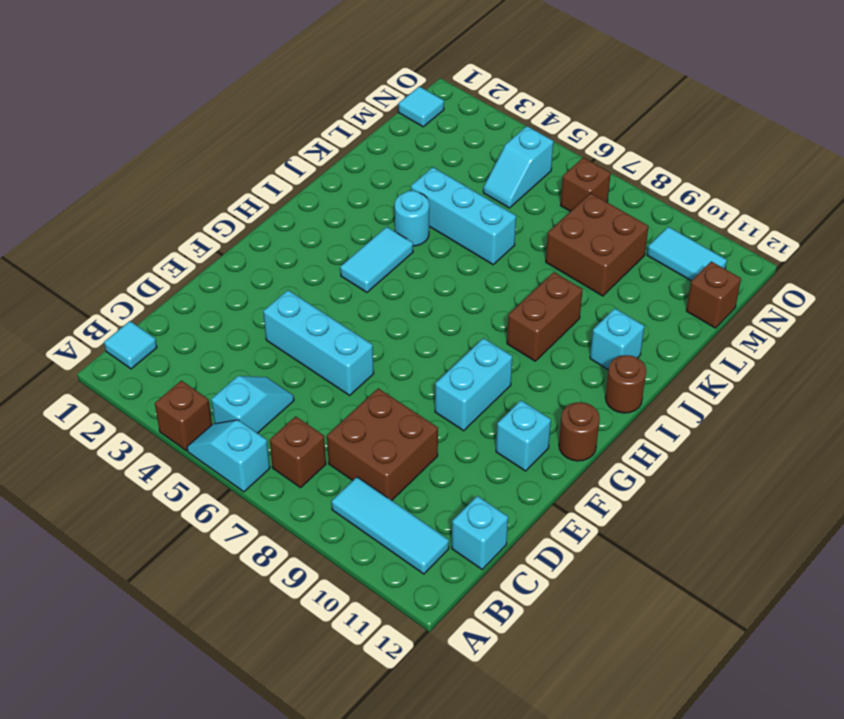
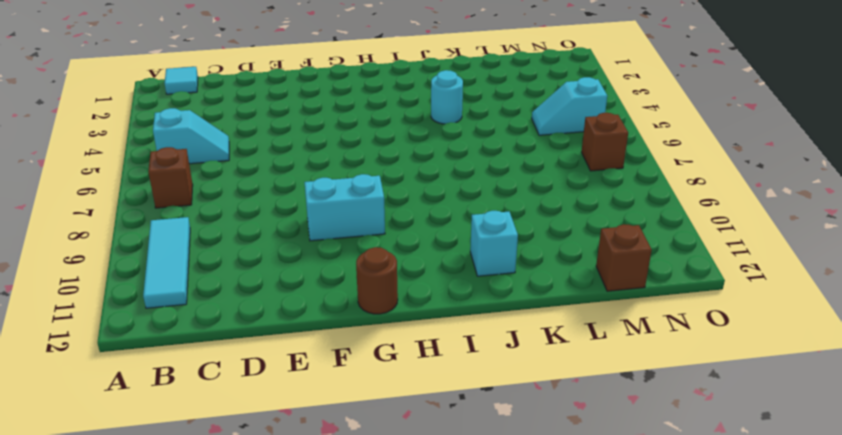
none -> brown brick A4 level 1
none -> cyan slope A5:A6 level 1 top 6
none -> brown brick C8:D9 level 1

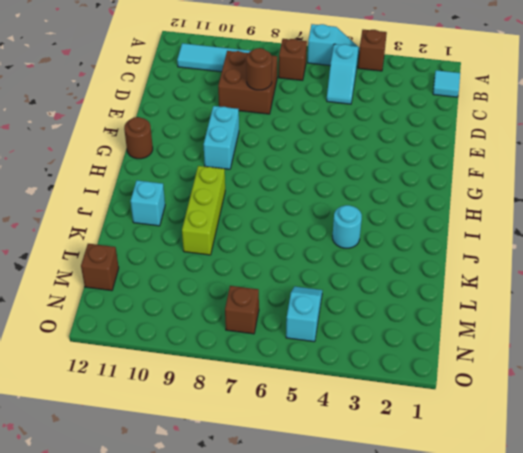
brown round brick D8 level 2 -> brown round brick I12 level 1
lime brick I9:K9 level 1 -> brown brick I9:J9 level 1
none -> cyan brick C12 level 1
none -> cyan brick E4:E6 level 1
none -> cyan brick F11 level 1

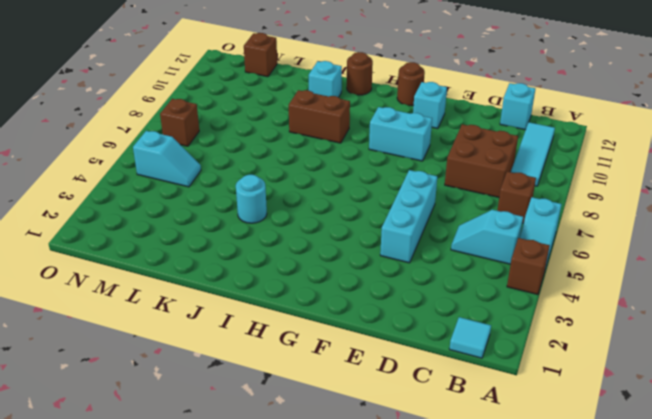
none -> cyan tile H4:I4 level 1
none -> cyan brick K4:K6 level 1
none -> brown brick L8:M9 level 1

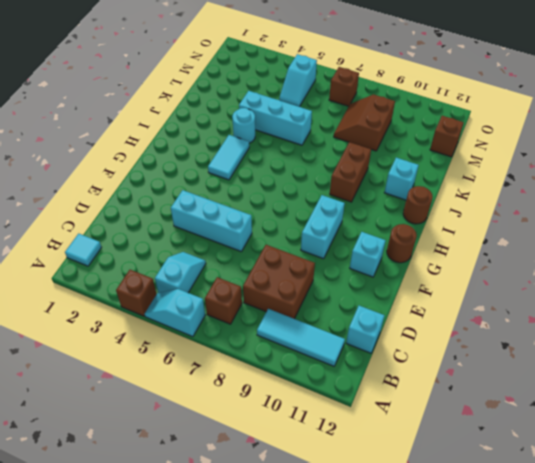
brown slope L8:M9 level 1 top 9 -> brown brick L8:M9 level 1
none -> cyan tile N1 level 1
none -> cyan tile N10:N11 level 1

